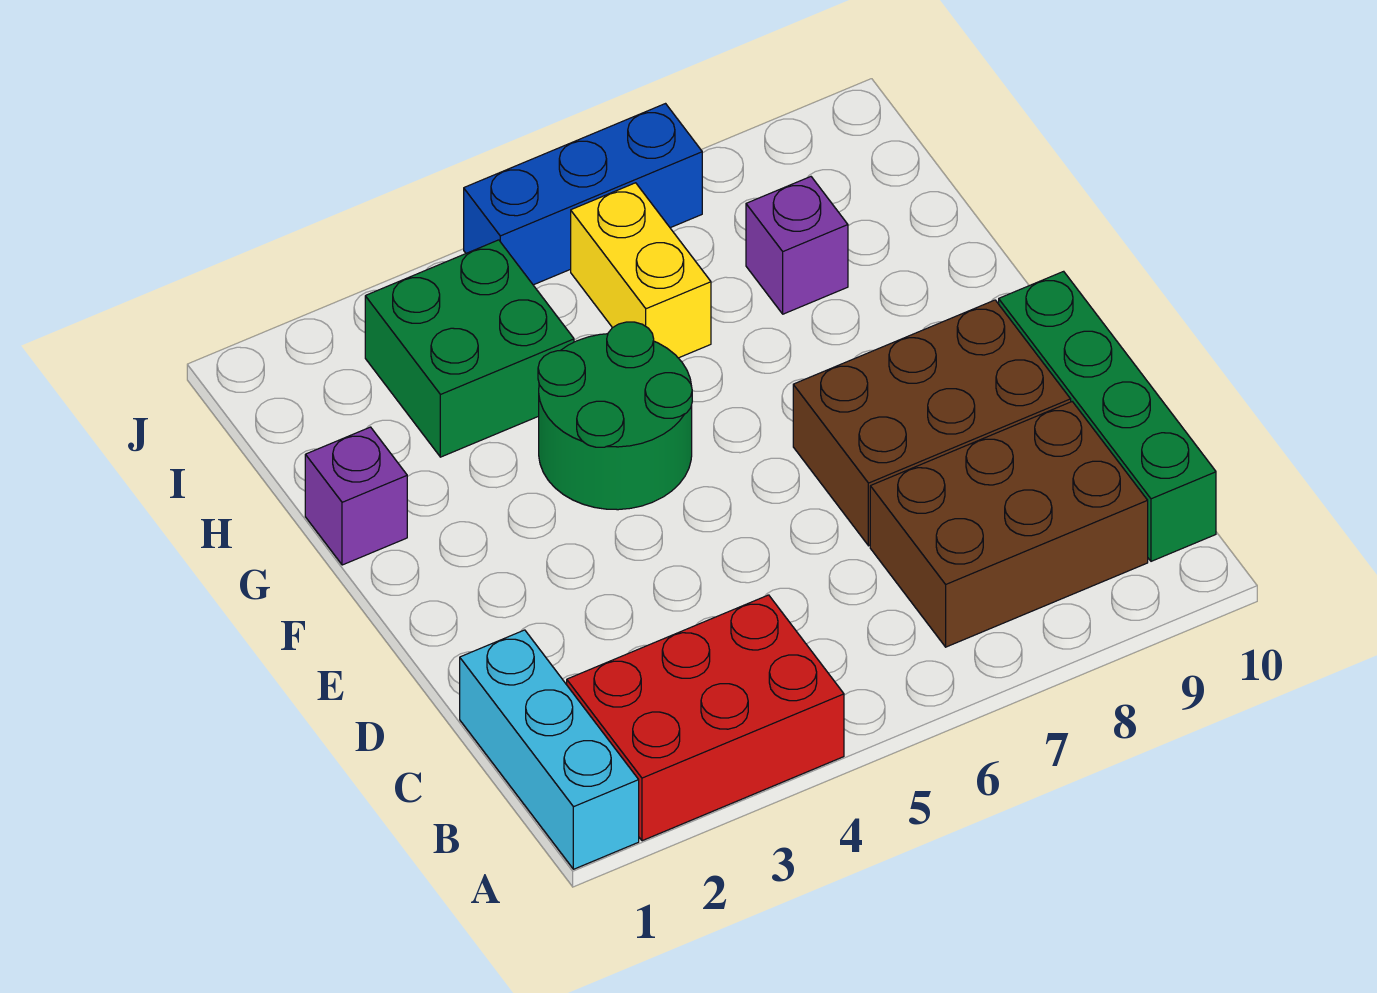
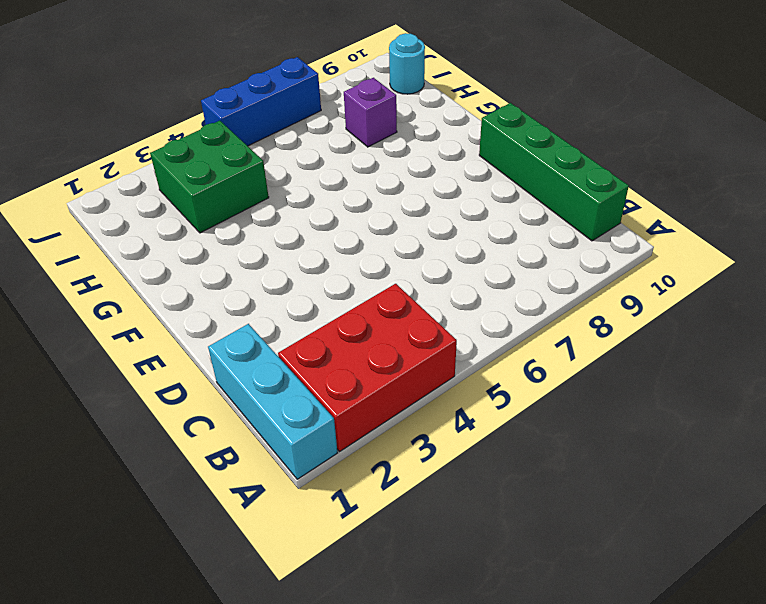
cyan round brick I10 level 1 -> none
none -> brown brick B7:C9 level 1
none -> brown brick D7:E9 level 1

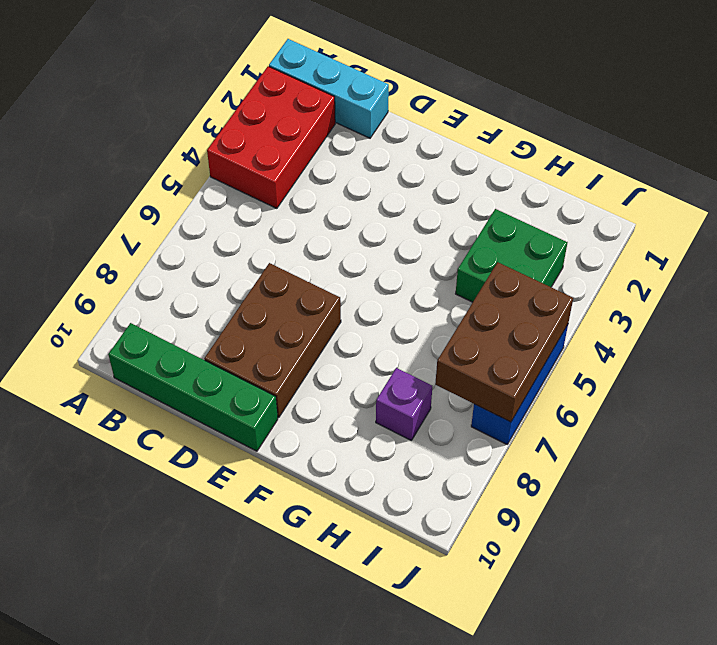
brown brick I5:J7 level 2 -> brown brick B7:C9 level 1
none -> green round brick F4:G5 level 1
none -> purple brick G1 level 1

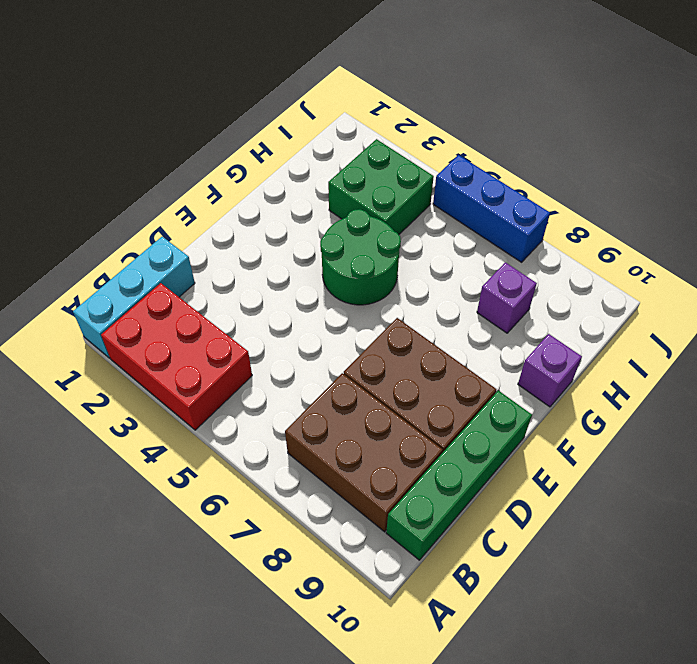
purple brick G10 level 1 -> purple brick G1 level 1
none -> yellow brick H6:I6 level 1

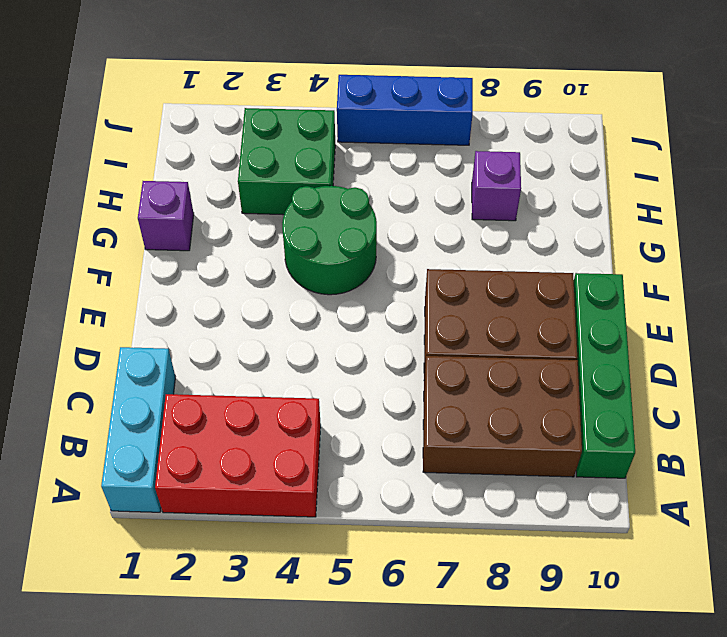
none -> yellow brick H6:I6 level 1

